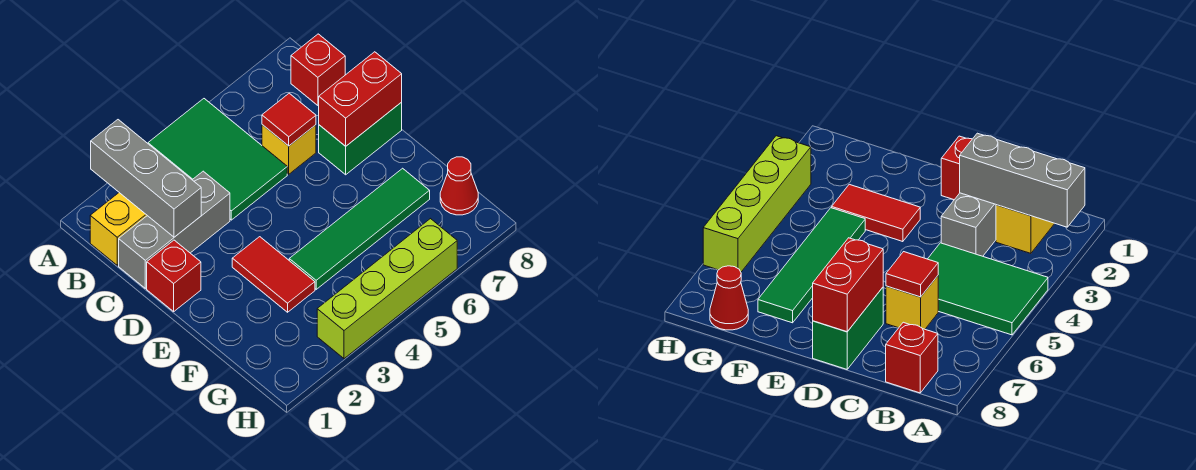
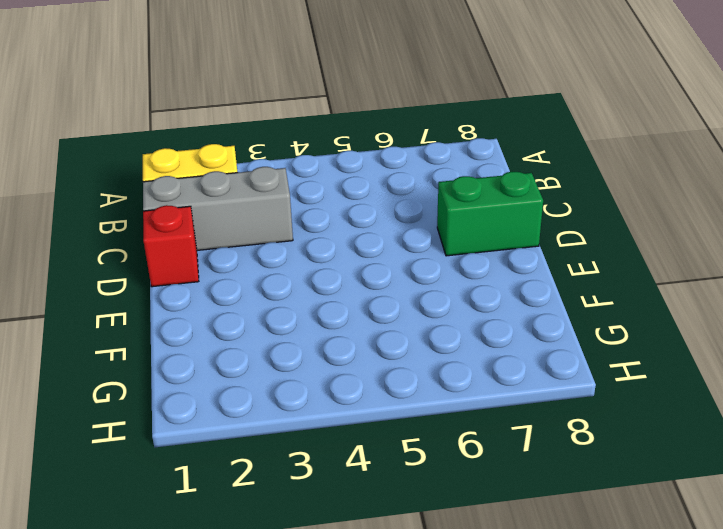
none -> green tile A4:C5 level 1
none -> red brick B8 level 1
none -> yellow brick C6 level 1

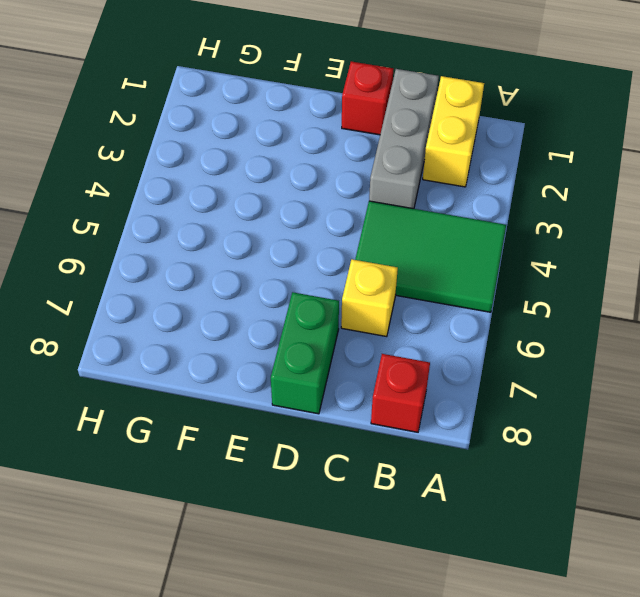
none -> red tile E3:F3 level 1
none -> green tile F4:F7 level 1
none -> red cone G8 level 1

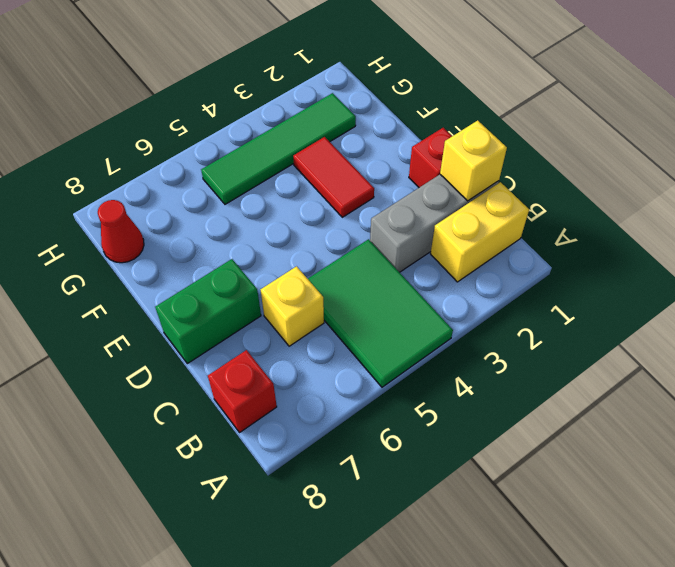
yellow brick C1 level 2 -> none
green tile G2:G5 level 1 -> green tile F4:F7 level 1
none -> lime brick H3:H6 level 1
none -> grey brick A2:C2 level 2
none -> red tile C6 level 2

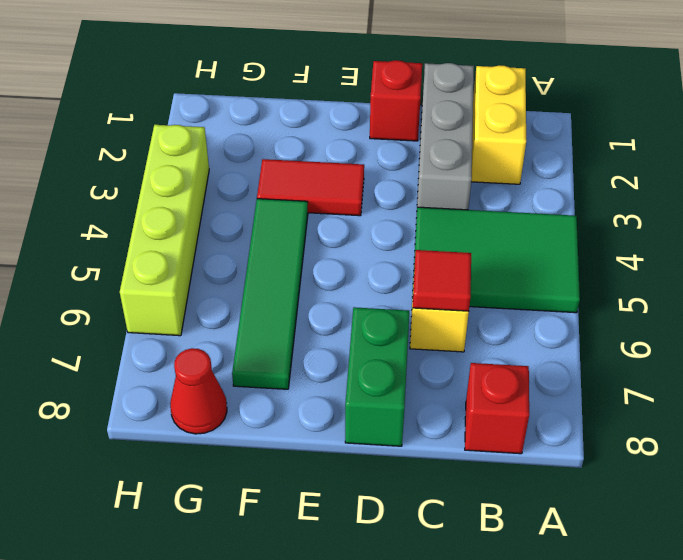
none -> grey brick A2:C2 level 2
none -> red brick D7:D8 level 2

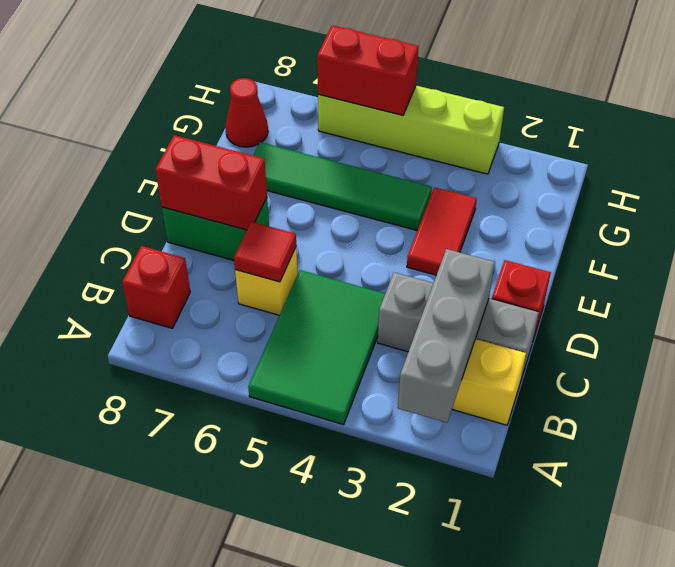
red brick H5:H6 level 2 -> none

